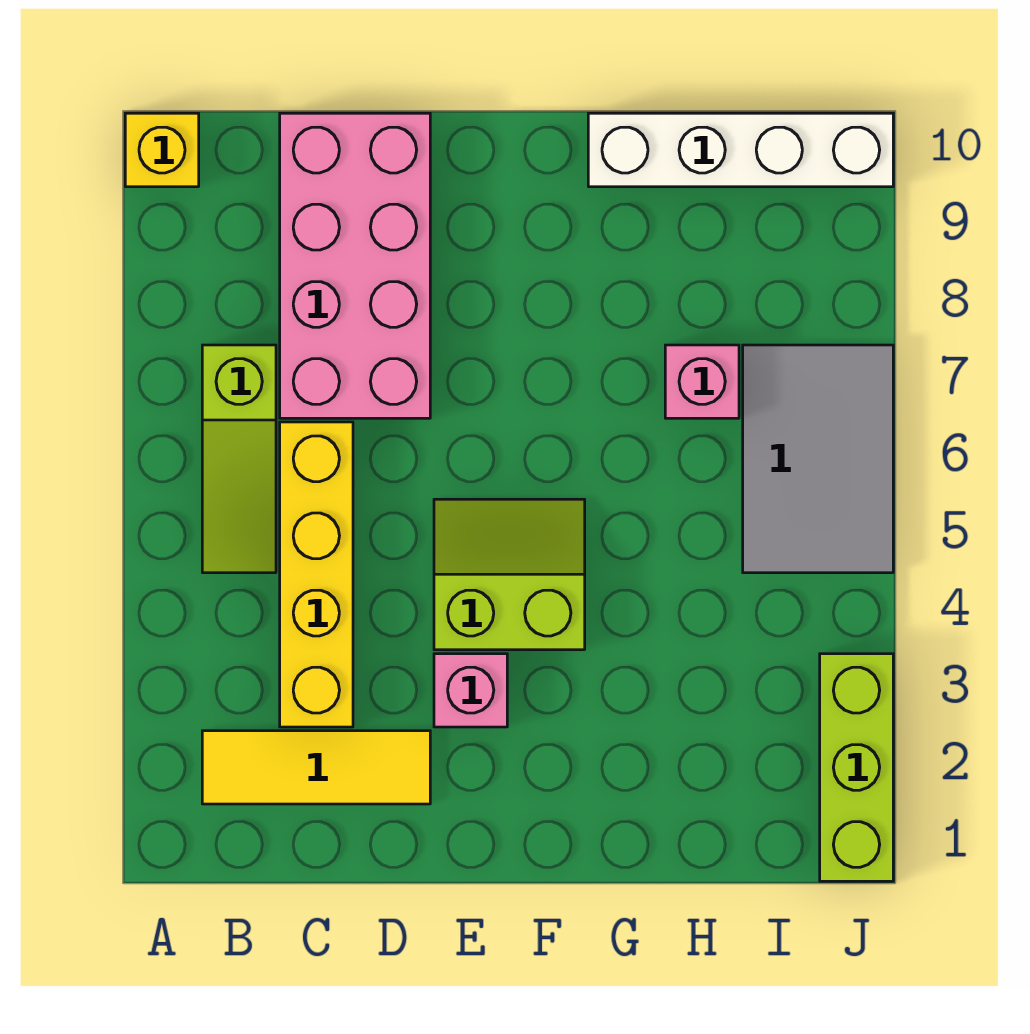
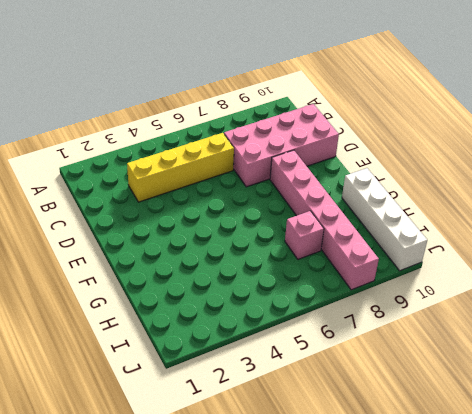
pink brick E8:J8 level 1 -> none
none -> yellow brick A10 level 1
none -> yellow tile B2:D2 level 1

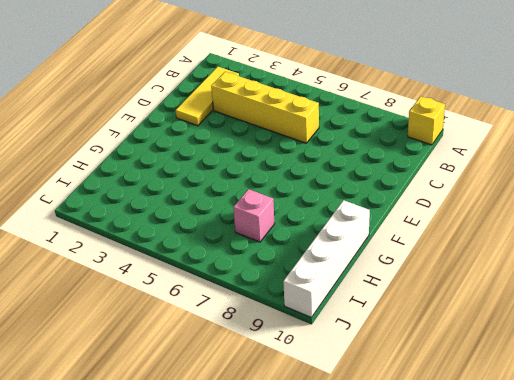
none -> lime slope B5:B7 level 1 top 7
none -> pink brick C7:D10 level 1

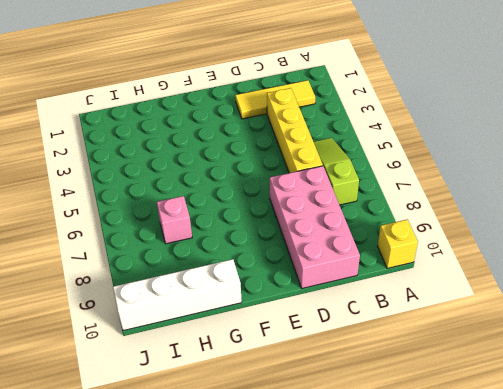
none -> pink brick E3 level 1
none -> lime slope E4:F5 level 1 top 4

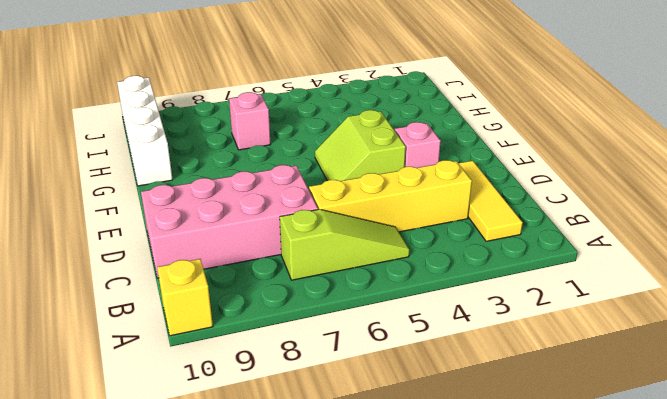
none -> grey tile I5:J7 level 1
none -> lime brick J1:J3 level 1

